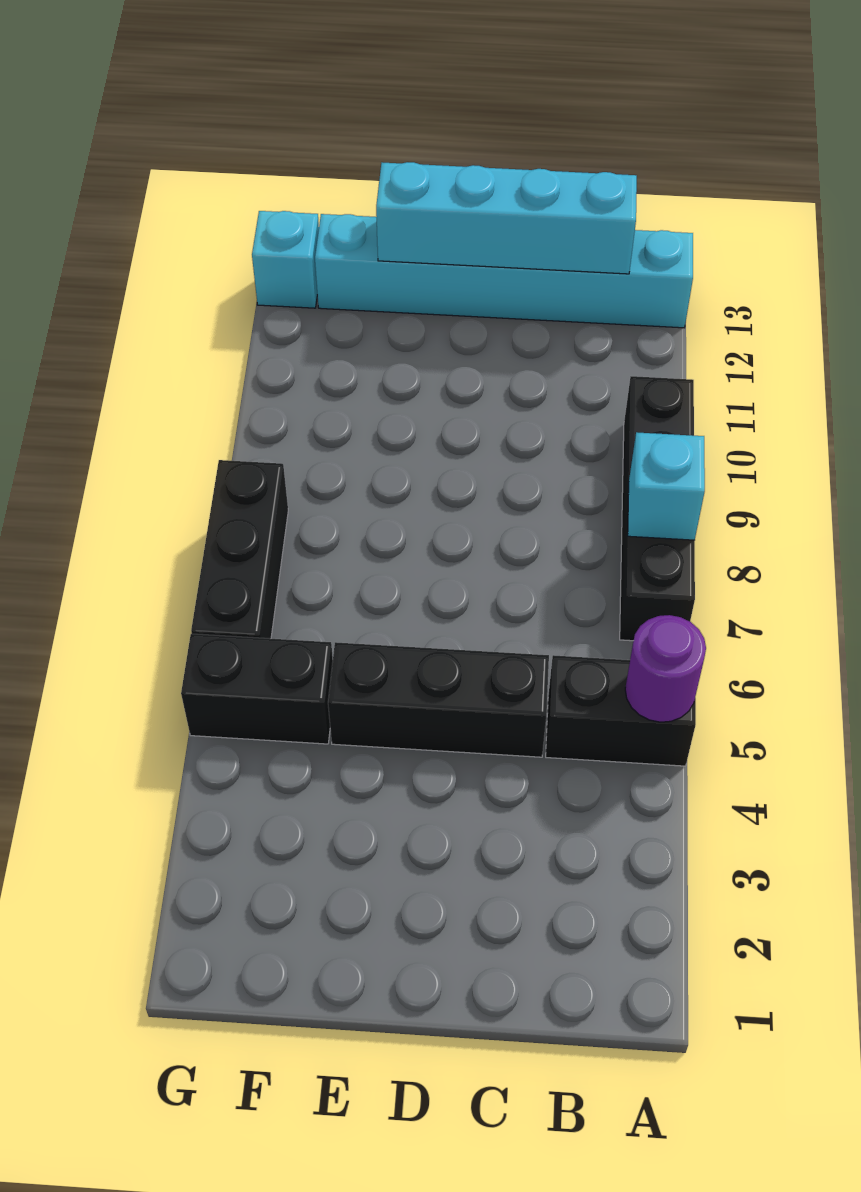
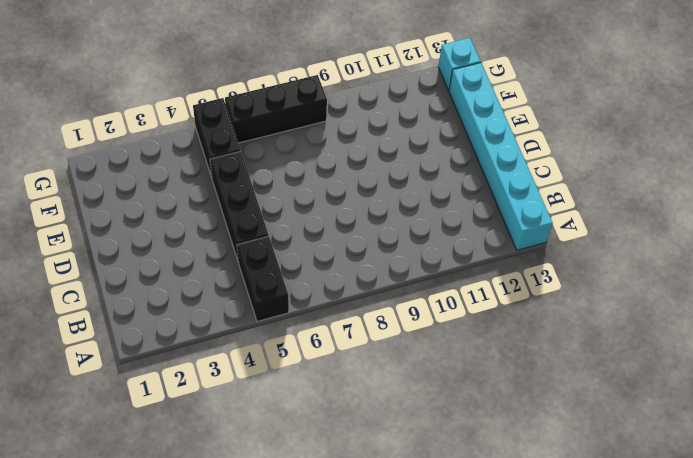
none -> black brick A7:A10 level 1
none -> purple round brick A5 level 2

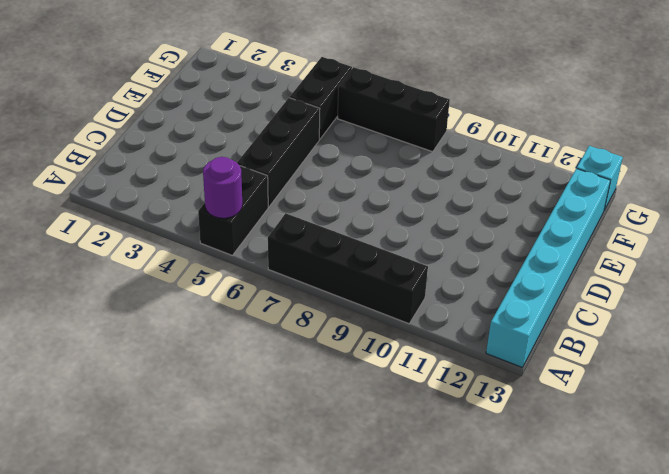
none -> cyan brick A8 level 2
none -> cyan brick B13:E13 level 2

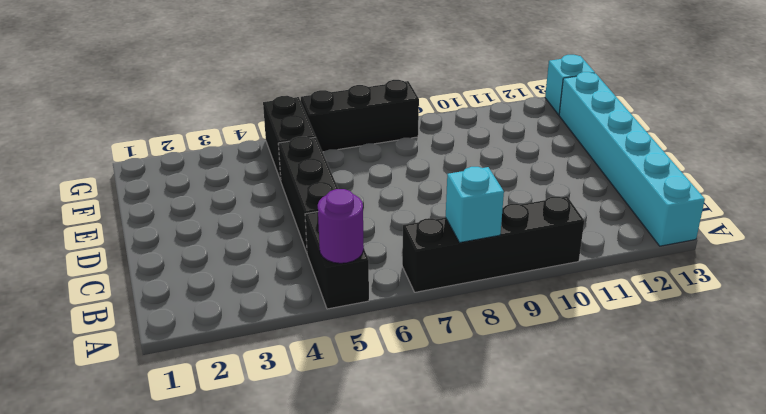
none -> cyan brick B13:E13 level 2

